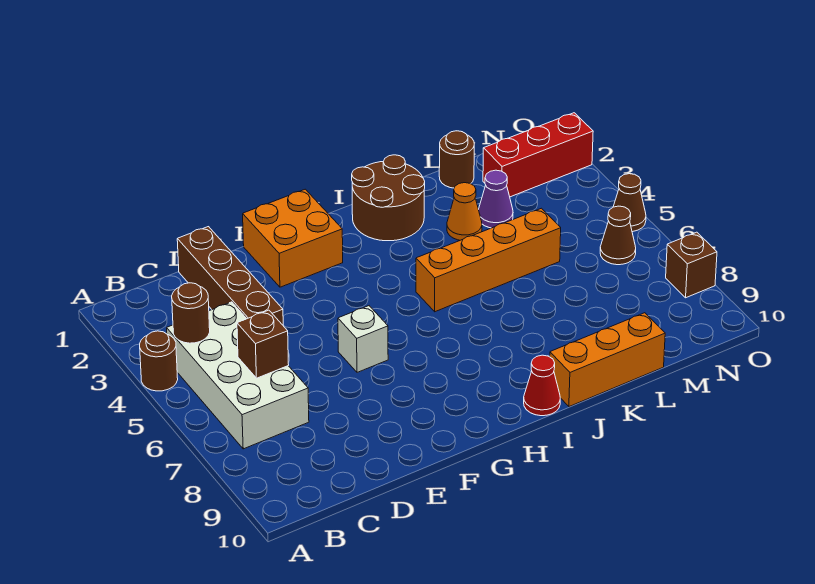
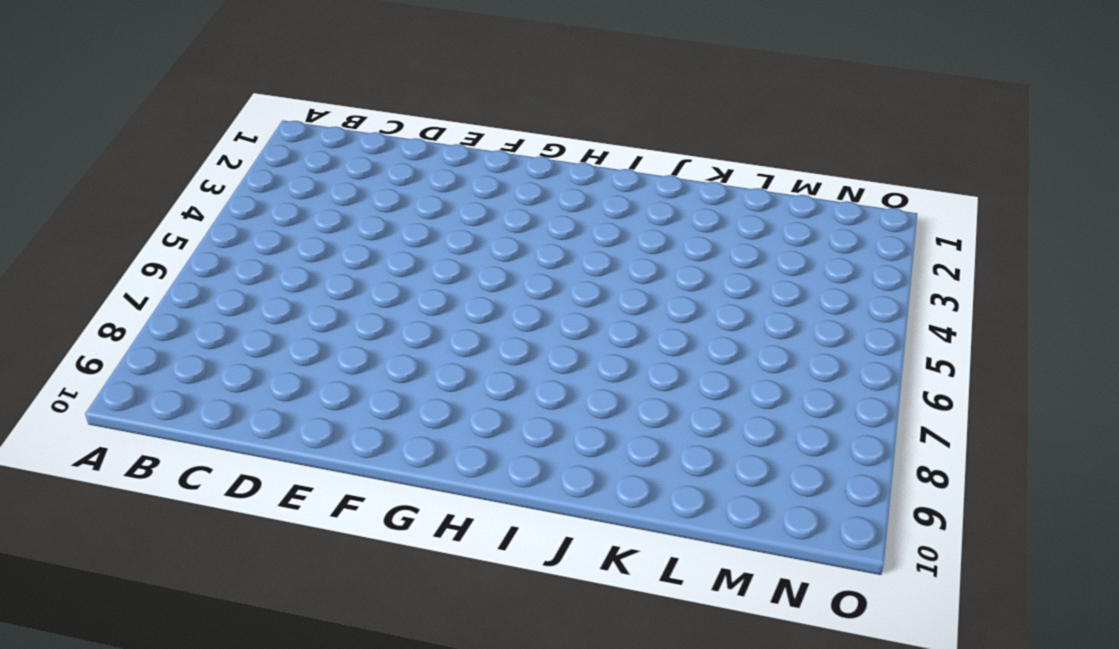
none -> brown round brick A4 level 1
none -> white brick B4:C7 level 1
none -> brown brick D1:D4 level 1

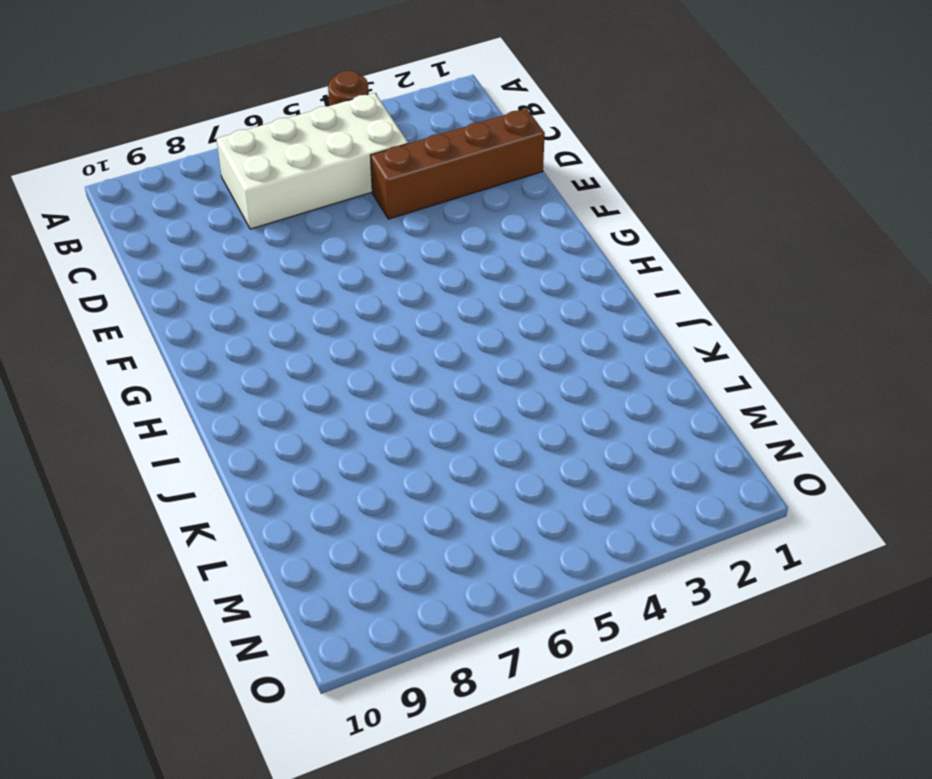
none -> orange brick F1:G2 level 1
none -> white brick F6 level 1
none -> brown round brick I1:J2 level 1

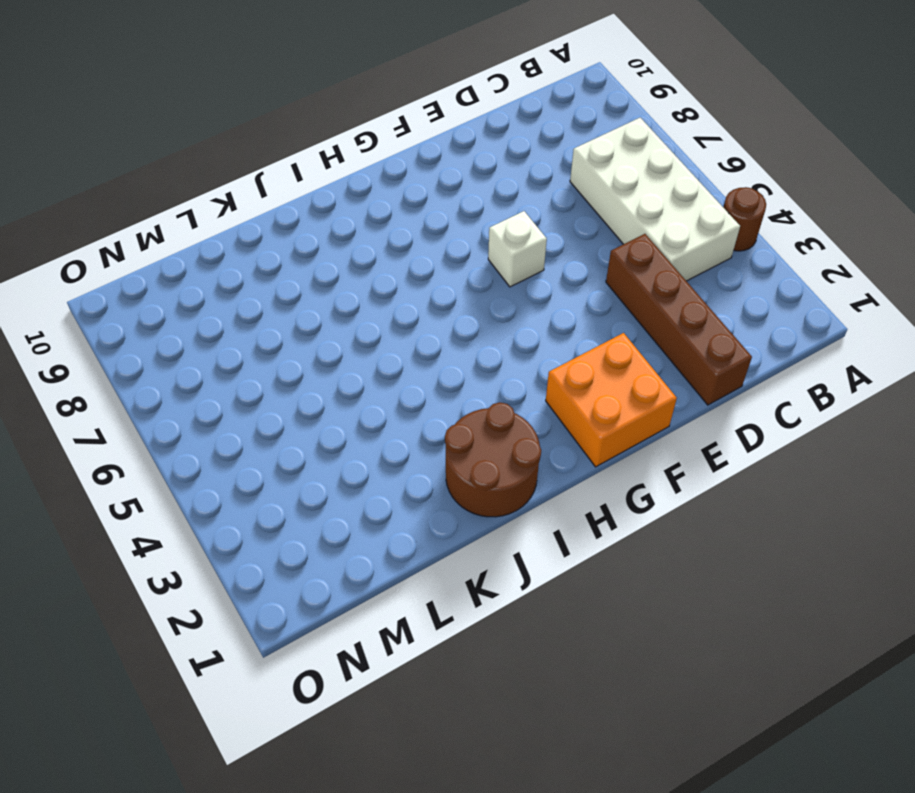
none -> orange brick I5:L5 level 1
none -> red cone I10 level 1
none -> orange brick J10:L10 level 1

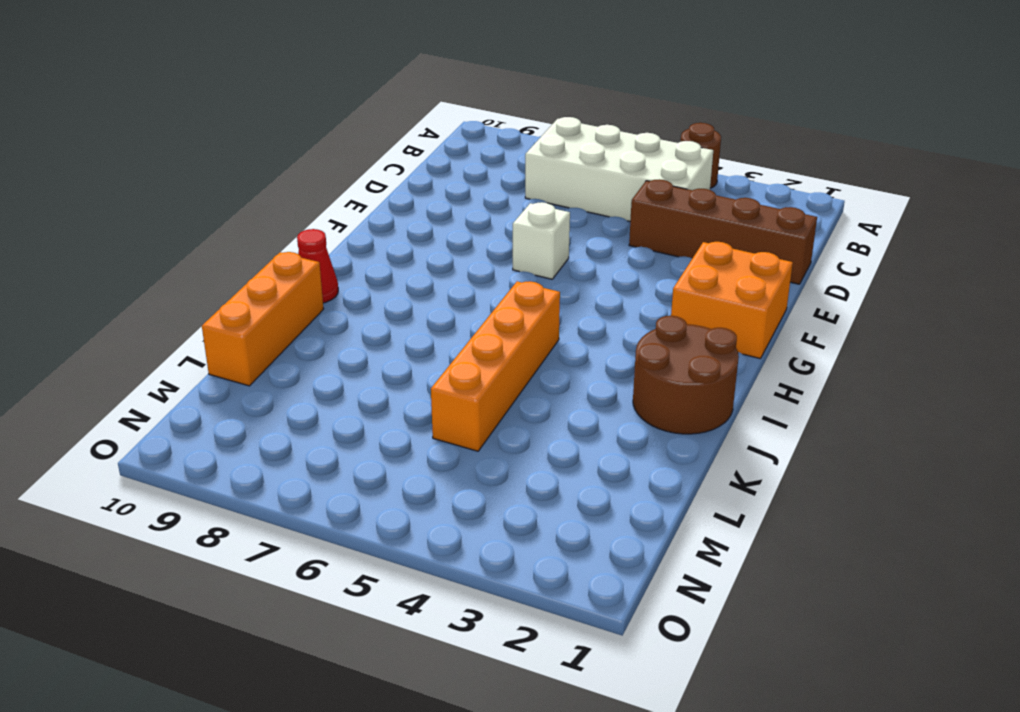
none -> orange cone K3 level 1
none -> brown round brick L1 level 1
none -> purple cone L3 level 1

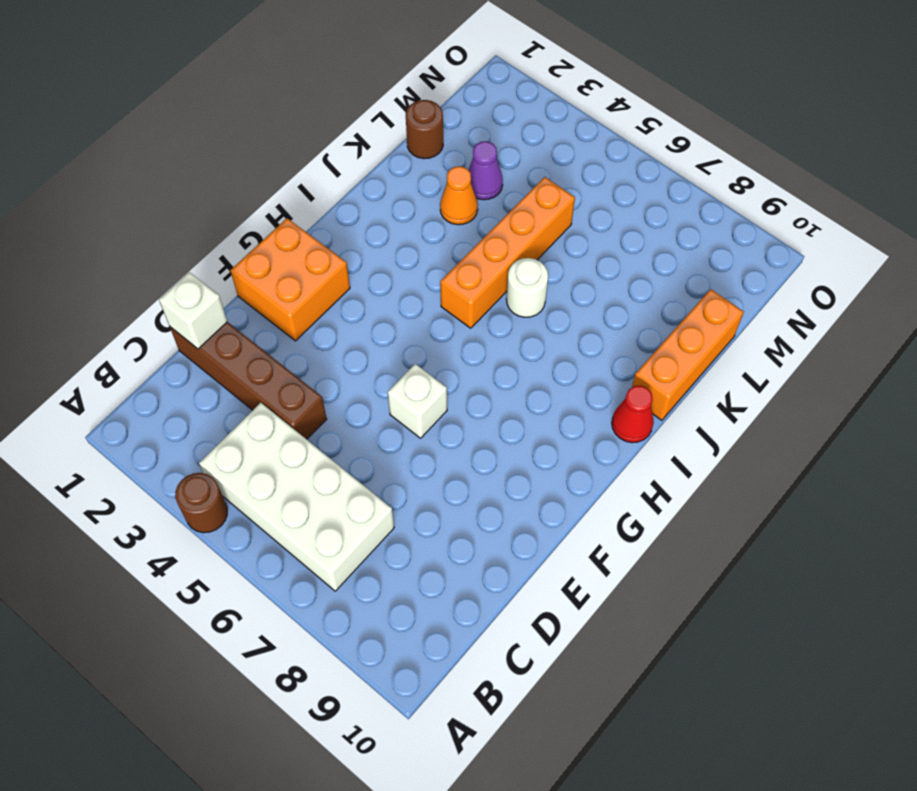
white brick D1 level 2 -> none
white round brick J6 level 1 -> none
none -> brown round brick I1:J2 level 1
none -> red brick M2:O2 level 1
none -> brown cone N6 level 1

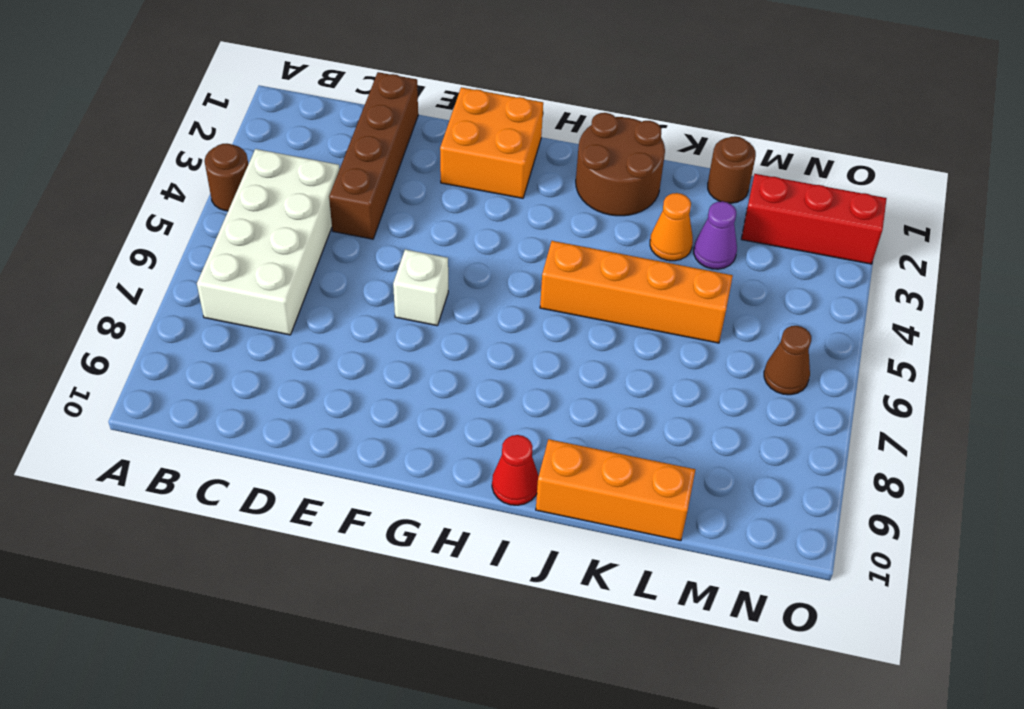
none -> brown cone O5 level 1
none -> brown brick O8 level 1
none -> brown round brick B4 level 2

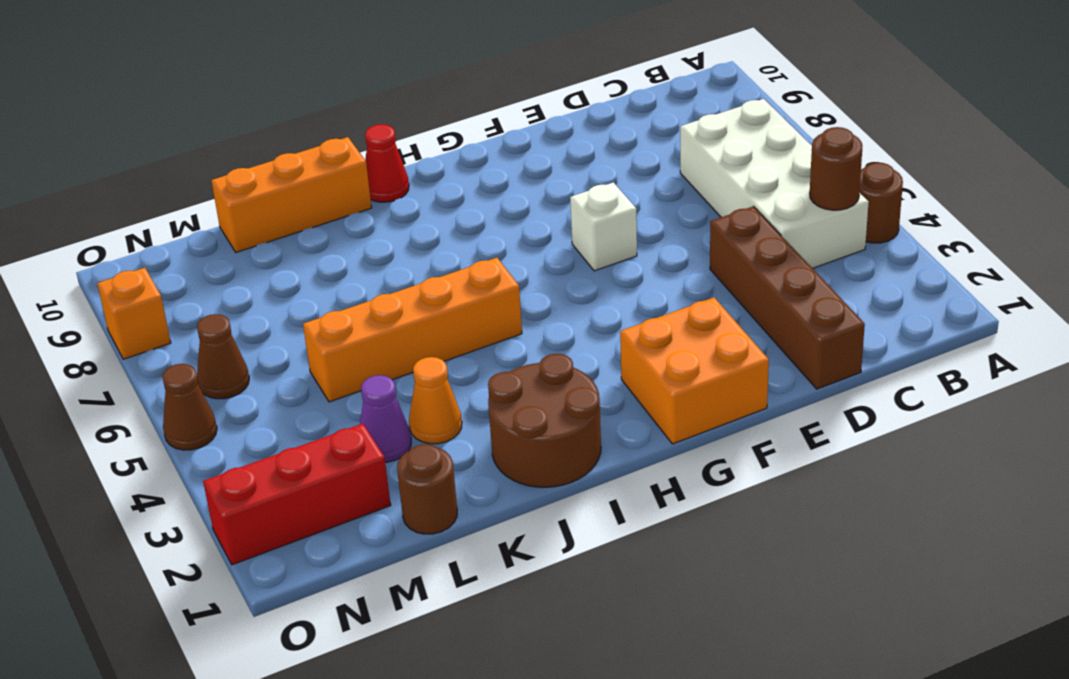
orange brick O8 level 1 -> brown brick O8 level 1
none -> brown brick C6 level 2

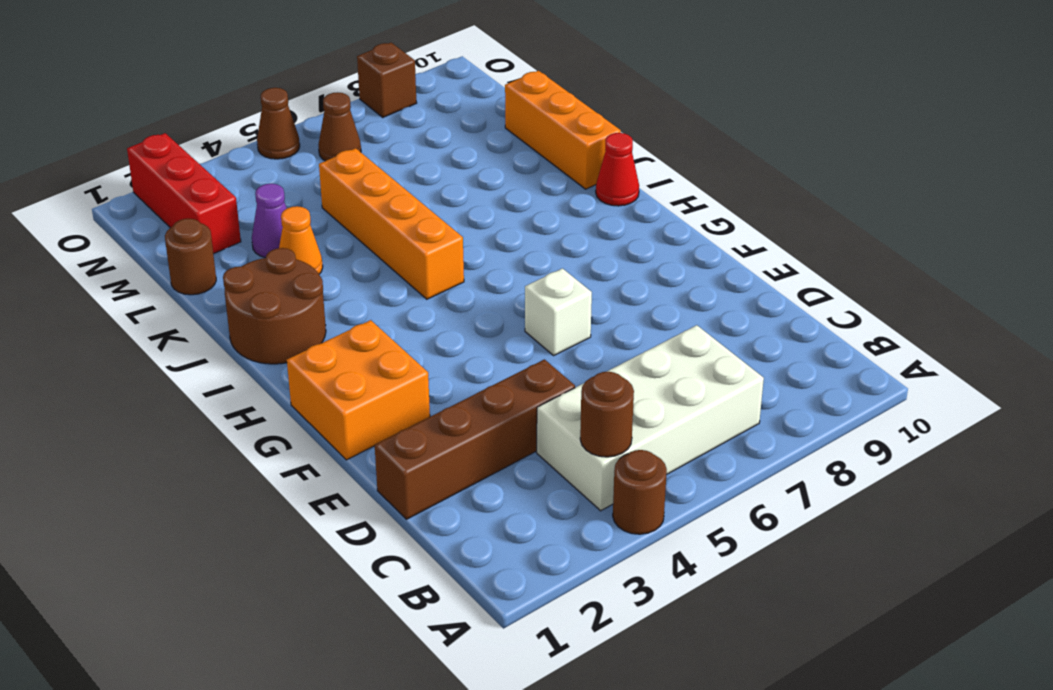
none -> brown brick C6 level 2

